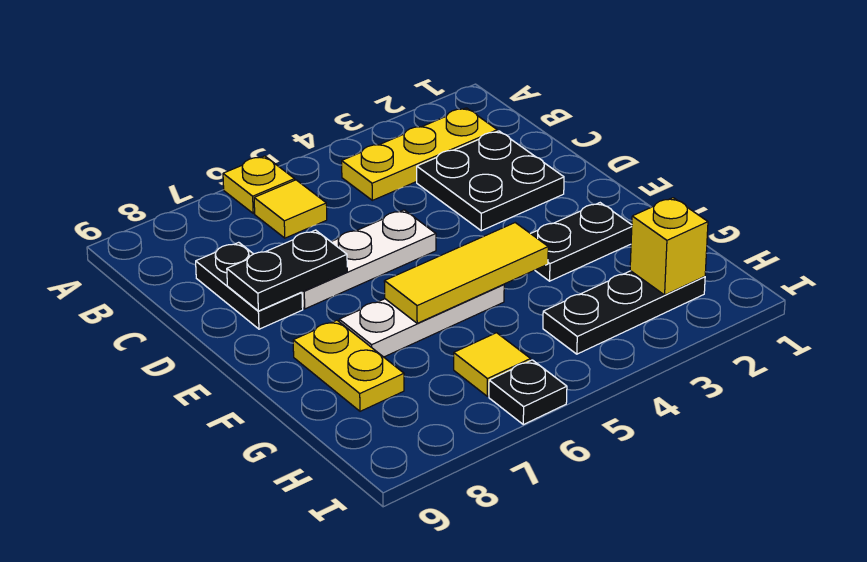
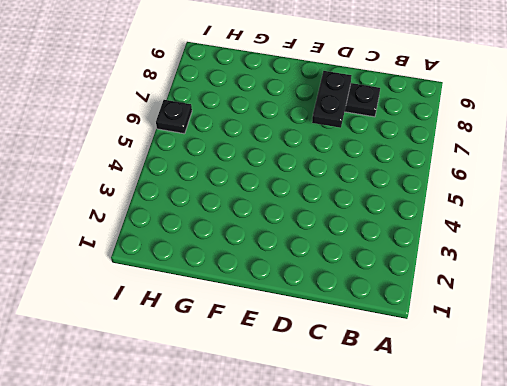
none -> yellow plate A6 level 1
none -> yellow plate B2:B4 level 1
none -> yellow tile B6 level 1

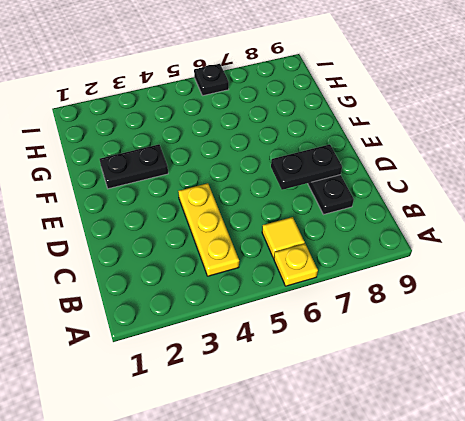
yellow plate B4:D4 level 1 -> yellow plate B2:B4 level 1
none -> black plate C2:D3 level 1
none -> white plate D5:D7 level 1
none -> white plate F5:F7 level 1

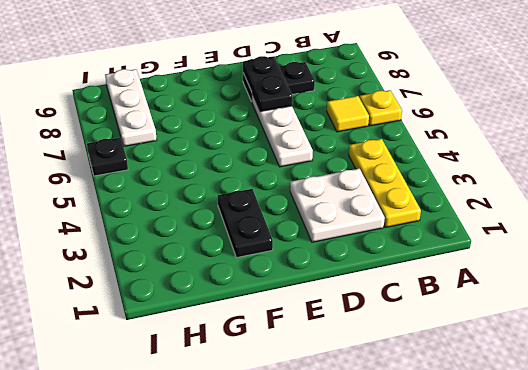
white plate C2:D3 level 1 -> black plate C2:D3 level 1
white plate H7:H9 level 1 -> white plate F5:F7 level 1
none -> yellow plate F8:G8 level 1
none -> black plate H2:H4 level 1
none -> yellow tile H6 level 1

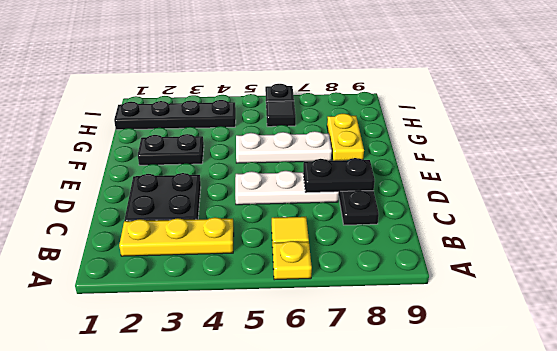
black plate H1:H4 level 1 -> black plate H2:H4 level 1
black tile H6 level 1 -> yellow tile H6 level 1
none -> yellow tile F4:F6 level 2
none -> yellow brick H2 level 2

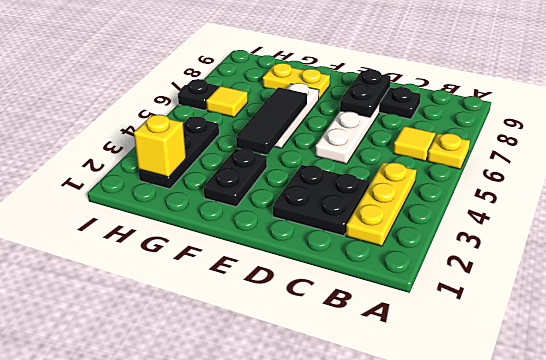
black tile F4:F6 level 2 -> yellow tile F4:F6 level 2

